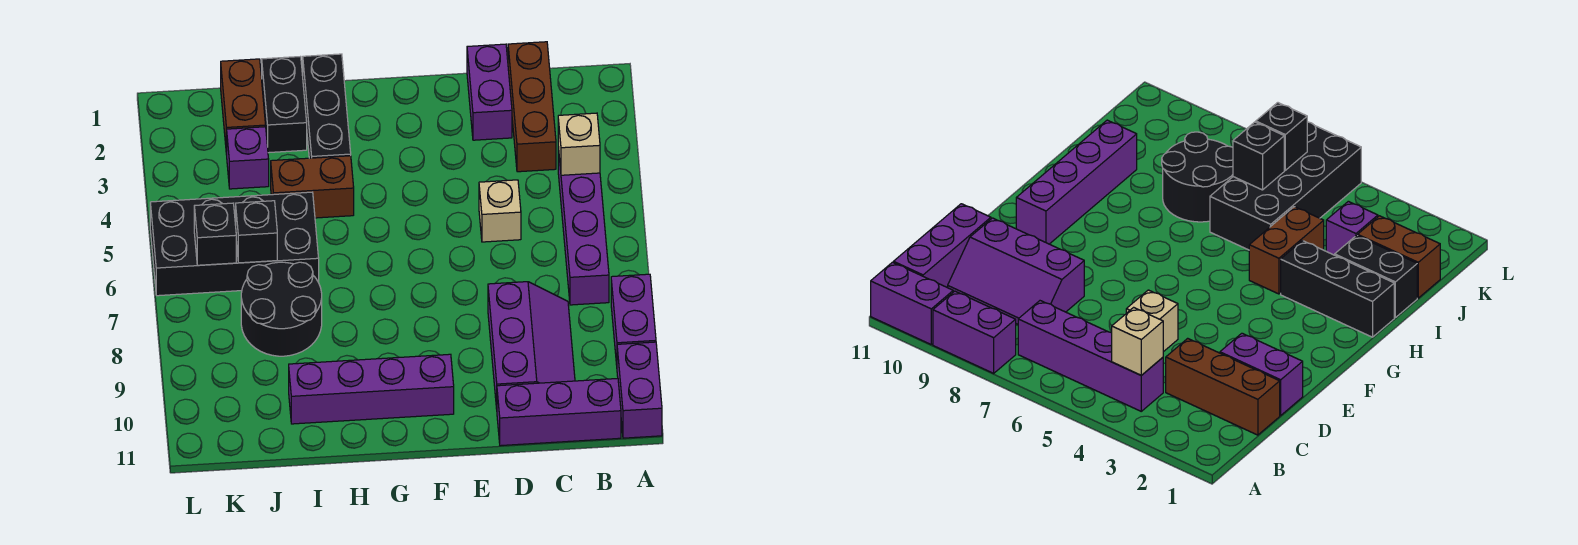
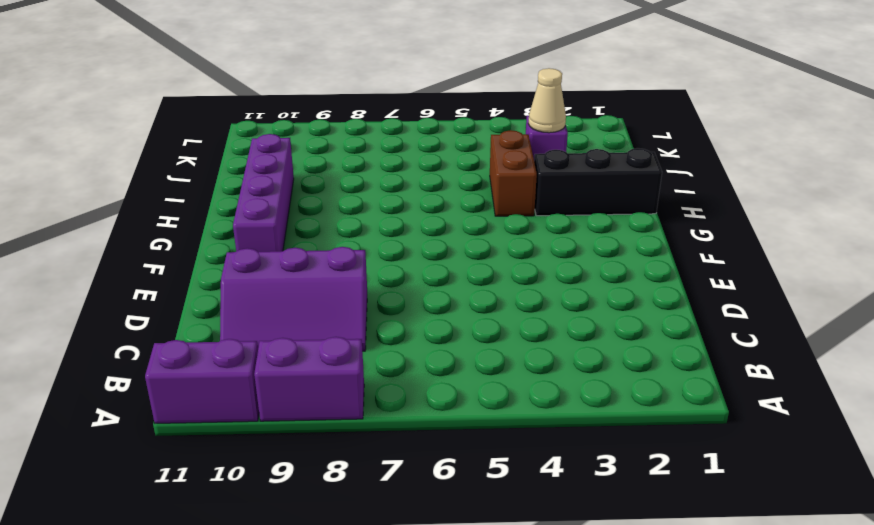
tan cone J3 level 2 -> none
none -> purple brick B4:B7 level 1
none -> purple brick B11:D11 level 1
none -> brown brick C1:C3 level 1

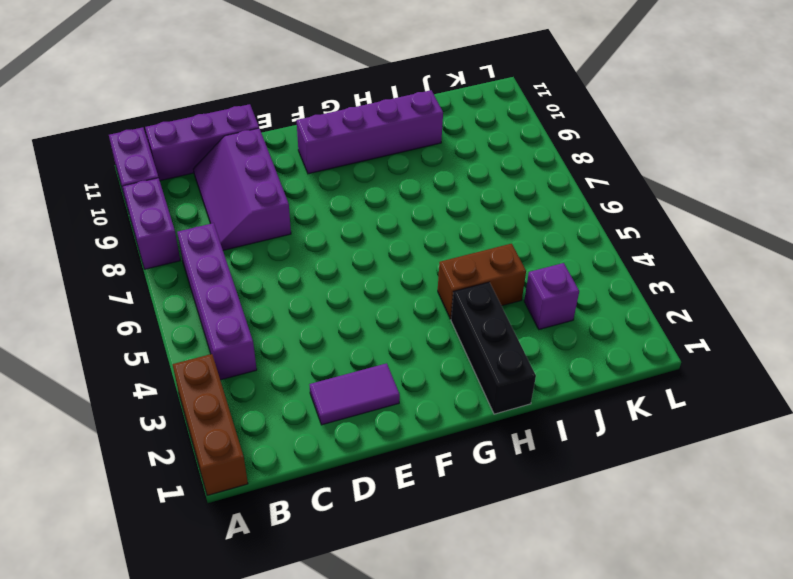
brown brick A1:A3 level 1 -> brown brick C1:C3 level 1
purple tile D2:E2 level 1 -> purple brick D1:D2 level 1
none -> tan brick D5 level 1
none -> black brick I1:I2 level 1
none -> black brick I5:L6 level 1

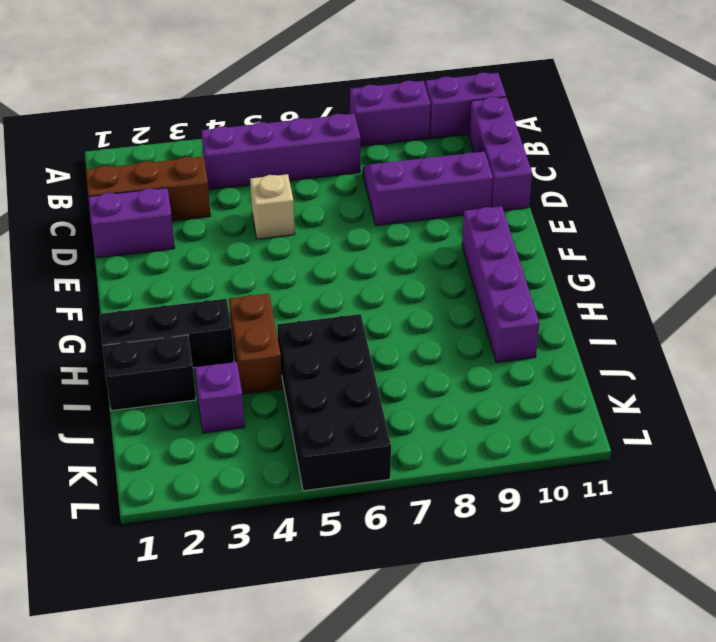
none -> black round brick I7:J8 level 1
none -> brown brick J1:J2 level 1
none -> tan brick B4 level 2

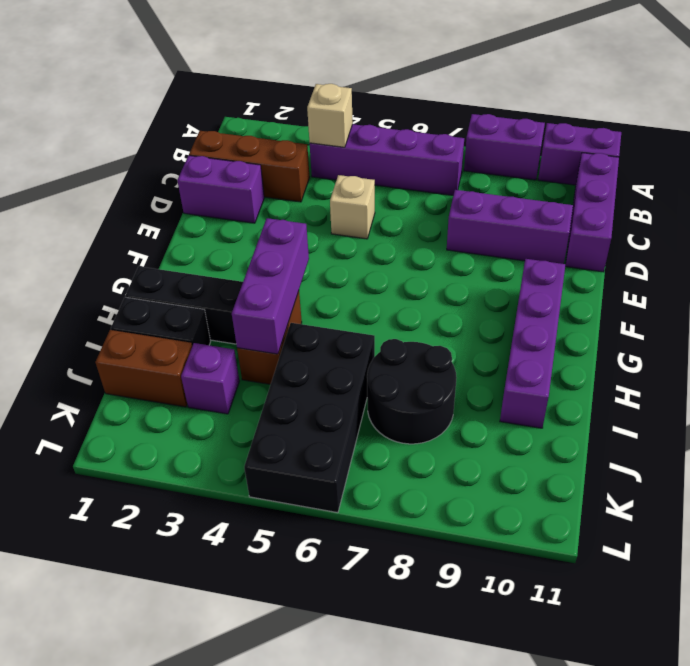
purple brick G4:I4 level 2 -> none
none -> black brick J6 level 2
none -> black brick K6 level 2

